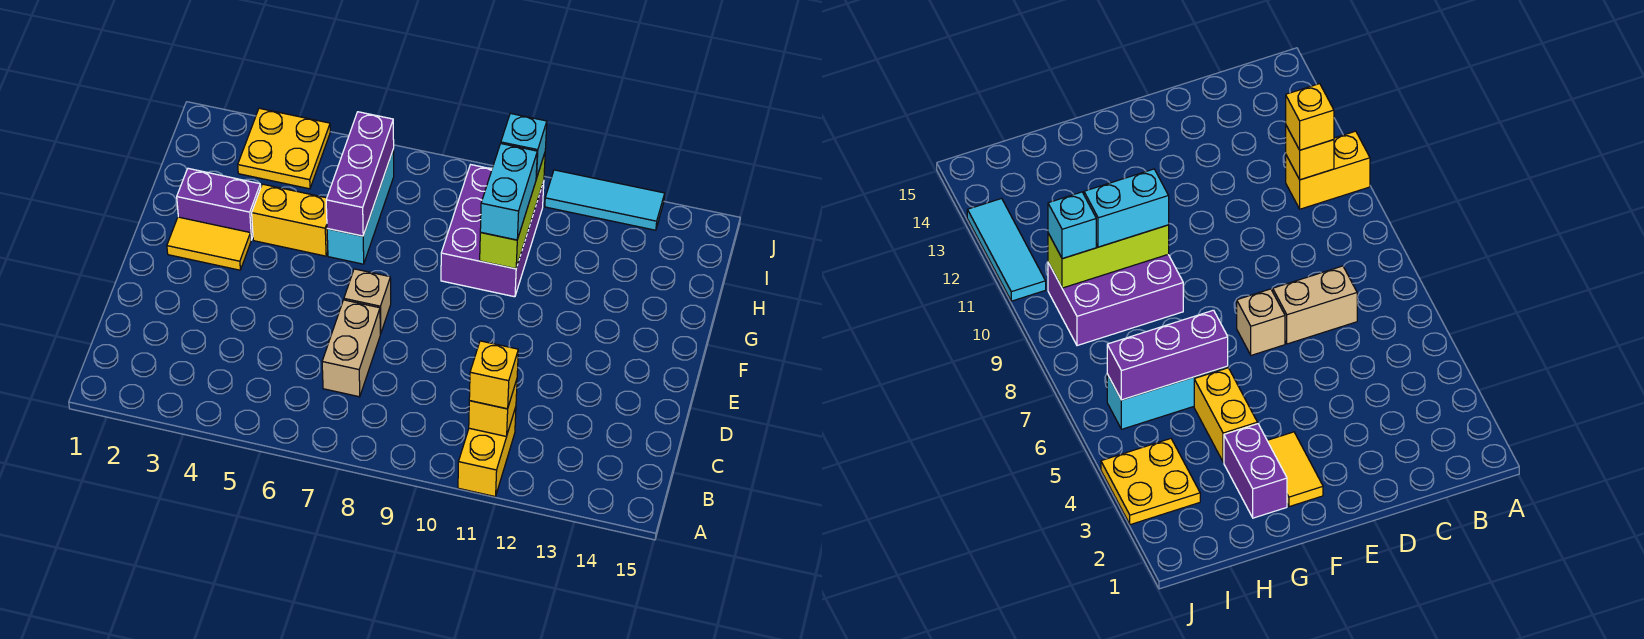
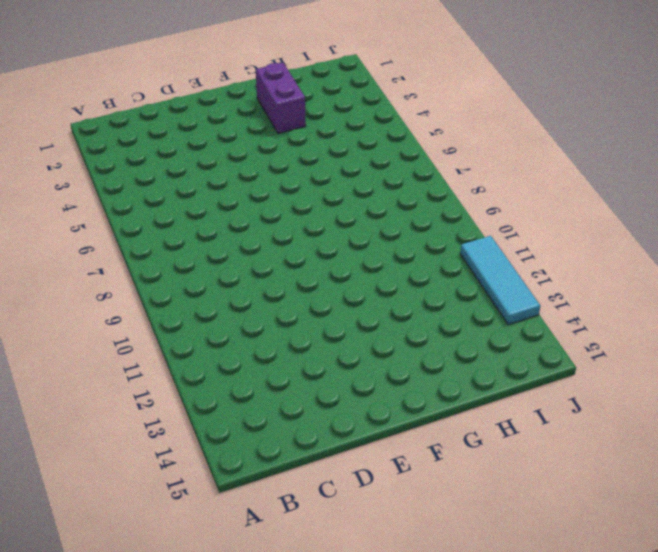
none -> yellow brick A11:B11 level 1
none -> tan brick C7:D7 level 1
none -> tan brick E7 level 1

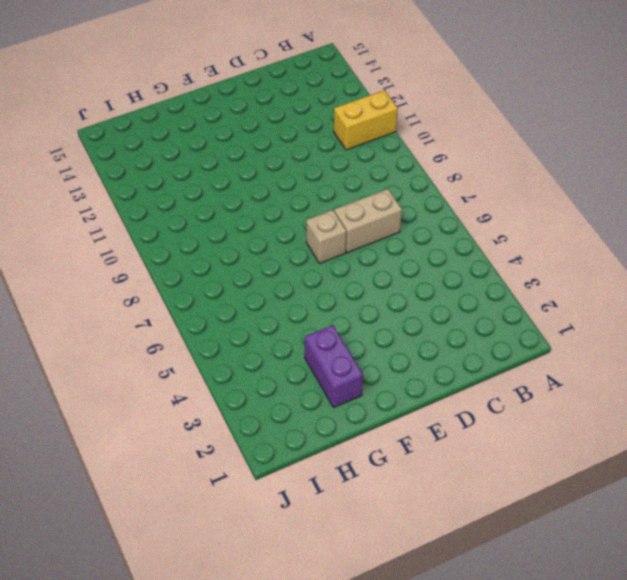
none -> yellow tile F2:F3 level 1
none -> yellow brick G4:G5 level 1
none -> cyan brick G6:I6 level 1

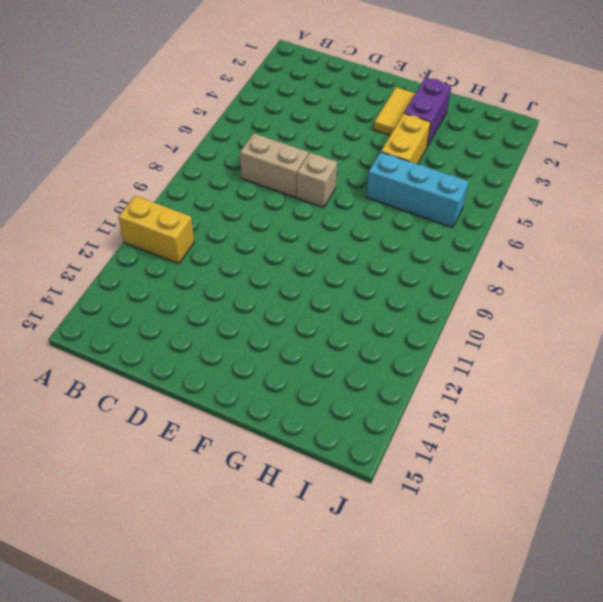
none -> purple brick G9:I10 level 1
none -> yellow plate I3:J4 level 1
none -> cyan tile J11:J13 level 1

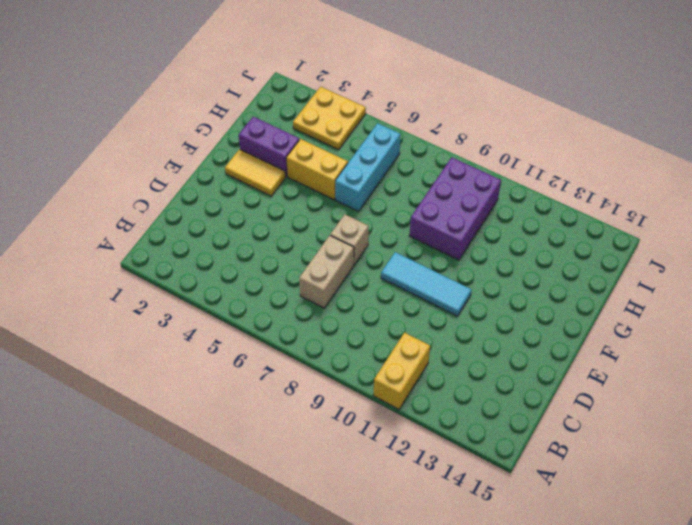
cyan tile E9:E11 level 1 -> cyan tile J11:J13 level 1
none -> yellow brick B11 level 2
none -> purple brick G6:I6 level 2
none -> lime brick G10:I10 level 2

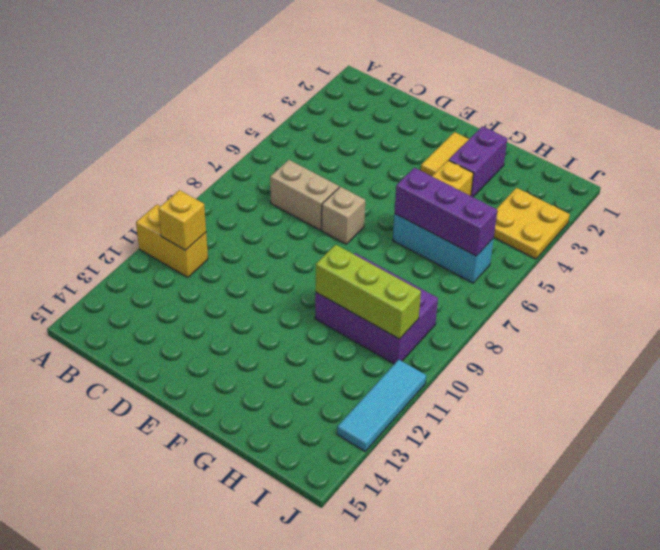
none -> yellow brick B11 level 3
none -> cyan brick G10:H10 level 3
none -> cyan brick I10 level 3

